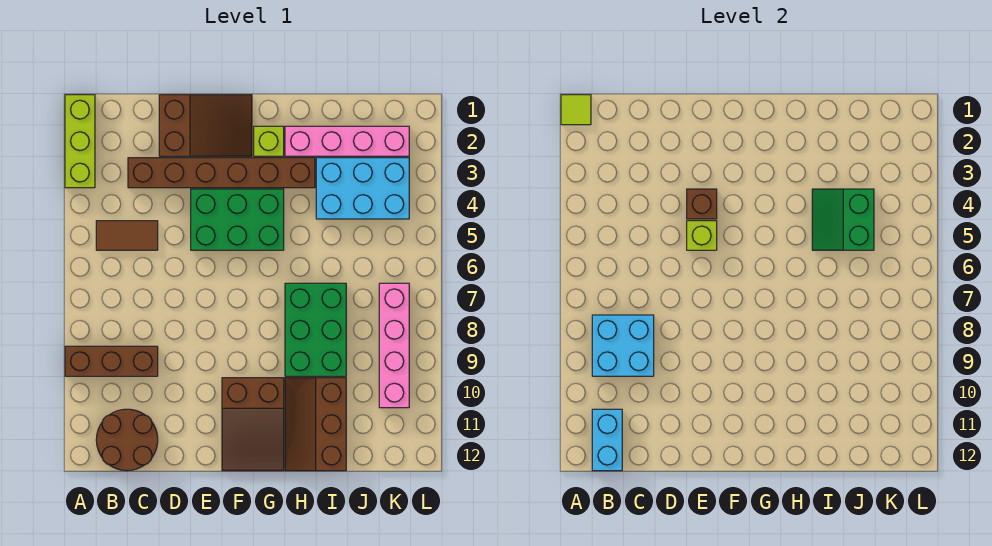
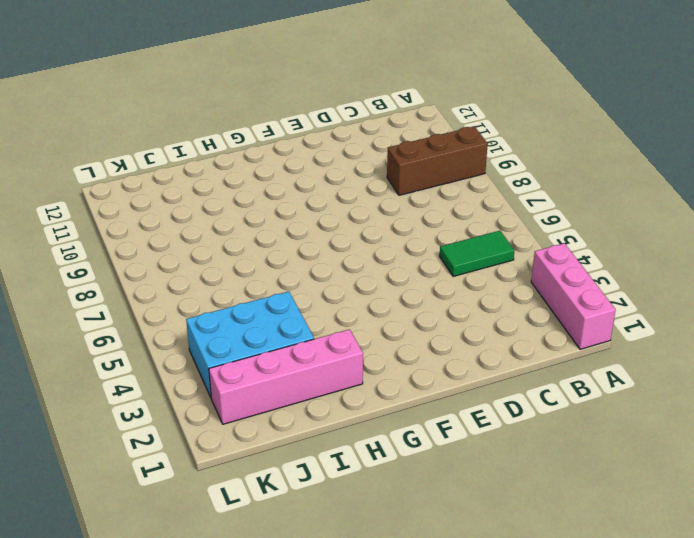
pink brick A1:A3 level 1 -> lime brick A1:A3 level 1
green tile B5:C5 level 1 -> brown tile B5:C5 level 1
none -> brown round brick B11:C12 level 1
none -> brown brick C3:H3 level 1
none -> brown slope D1:F2 level 1 top D

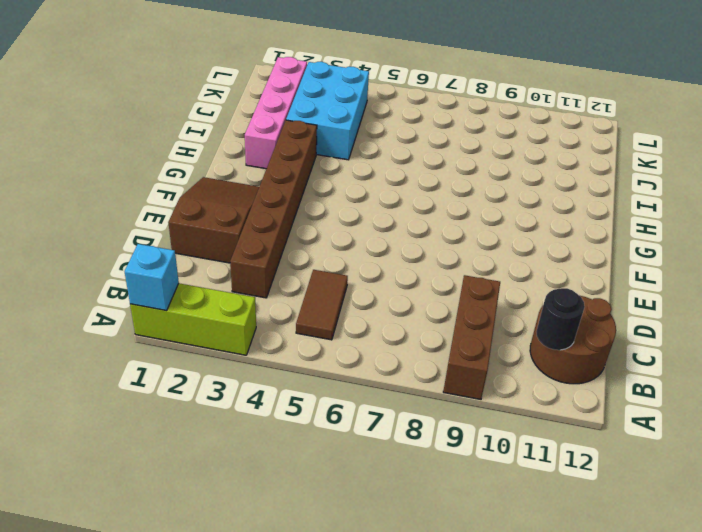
cyan brick A1 level 2 -> lime tile A1 level 2
black round brick B11 level 2 -> cyan brick B11:B12 level 2
none -> green brick E4:G5 level 1
none -> brown slope F10:G12 level 1 top 10
none -> lime brick G2 level 1

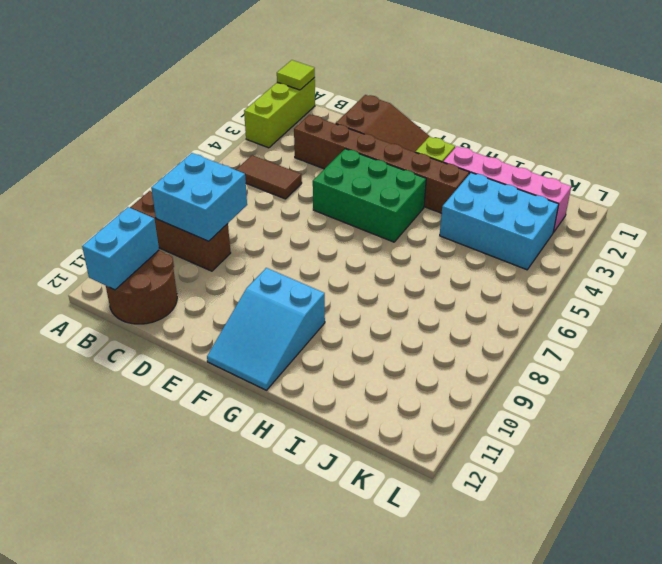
cyan slope F10:G12 level 1 top 10 -> brown slope F10:G12 level 1 top 10
none -> green brick H7:I9 level 1
none -> brown slope H10:I12 level 1 top I
none -> pink brick K7:K10 level 1

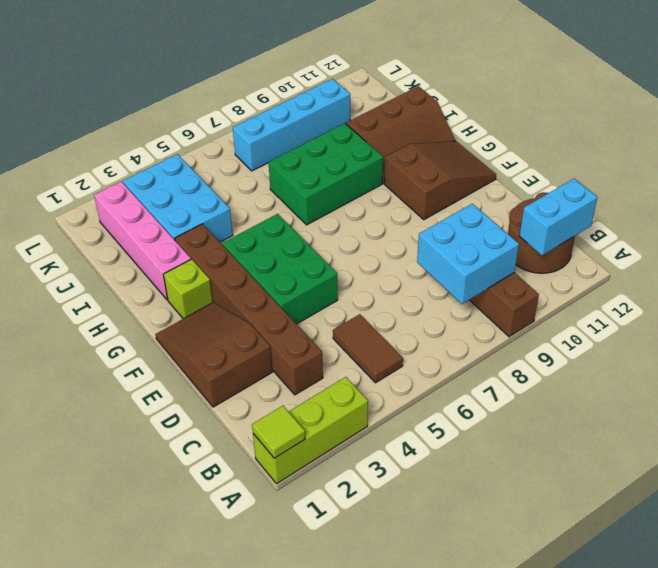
cyan brick K7:K10 level 1 -> pink brick K7:K10 level 1
none -> brown brick E4 level 2
none -> lime brick E5 level 2
none -> green slope I4:J5 level 2 top J

